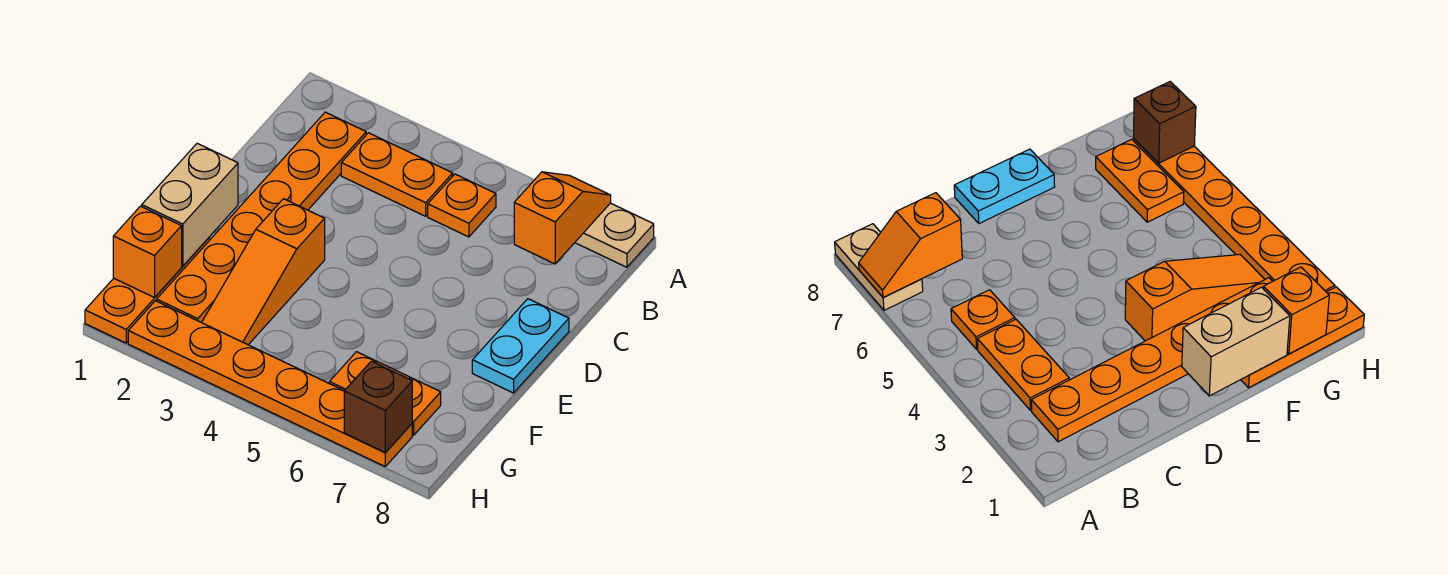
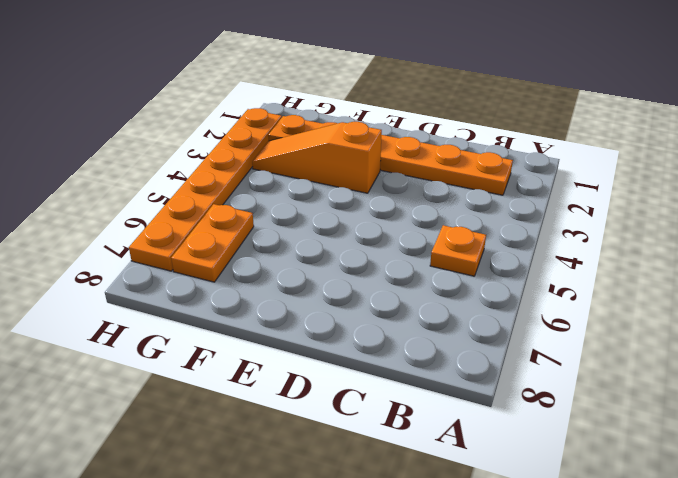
none -> tan plate A7:A8 level 1
none -> orange plate B3:B4 level 1
none -> cyan plate D8:E8 level 1

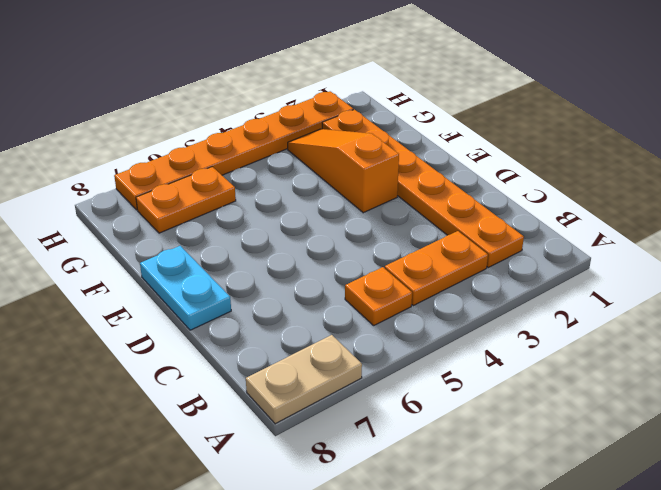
none -> orange plate F1:H1 level 1
none -> orange slope A7:B7 level 2 top B
none -> tan brick E1:F1 level 2

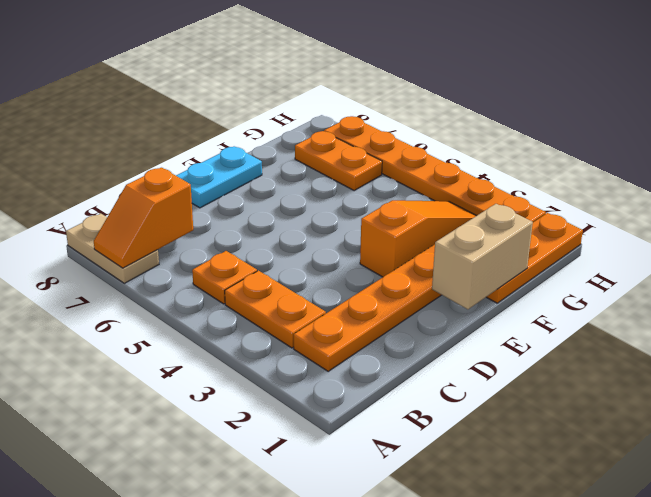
none -> orange brick G1 level 2
none -> brown brick H7 level 2

